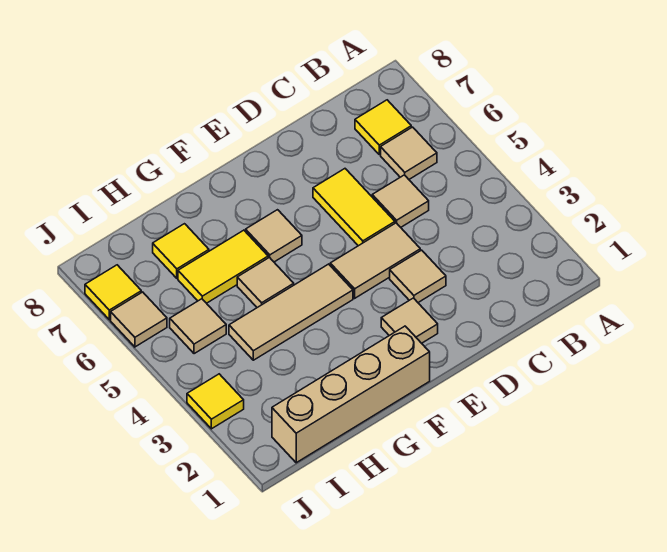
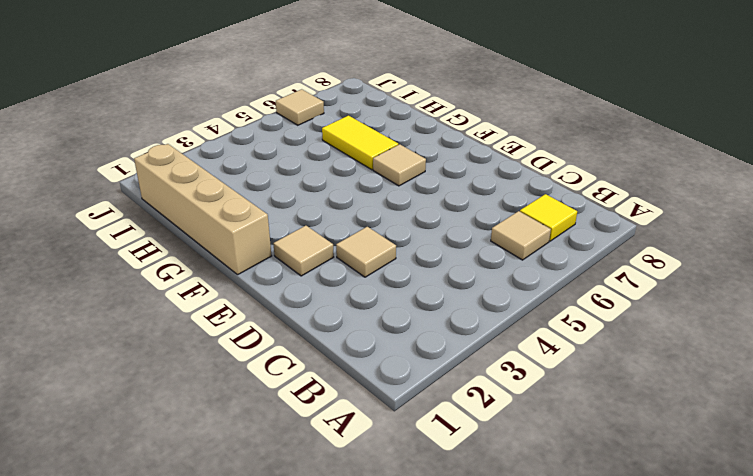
none -> tan tile C5 level 1
none -> tan tile D4:E4 level 1
none -> yellow tile D5:D6 level 1

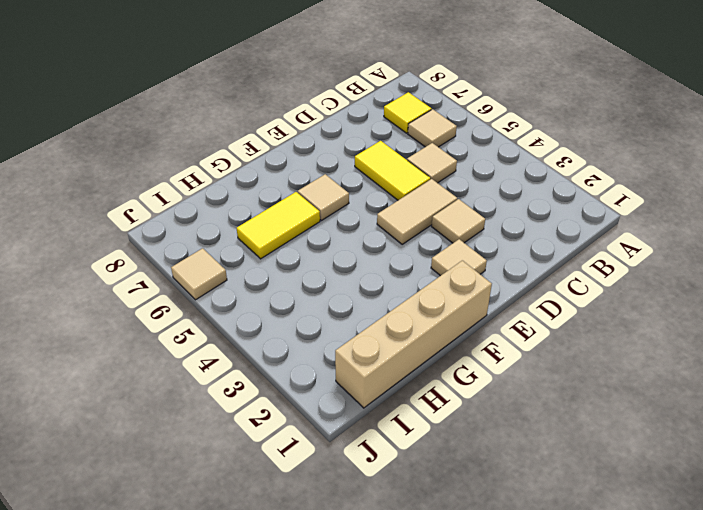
none -> tan tile F4:H4 level 1
none -> tan tile G5 level 1
none -> yellow tile H7 level 1

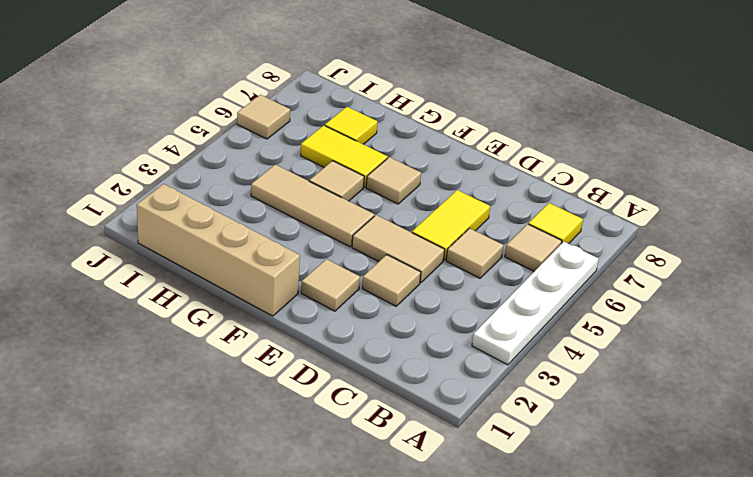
white plate A3:A6 level 1 -> none
none -> tan tile I5 level 1
none -> yellow tile J3 level 1
none -> yellow tile J7 level 1

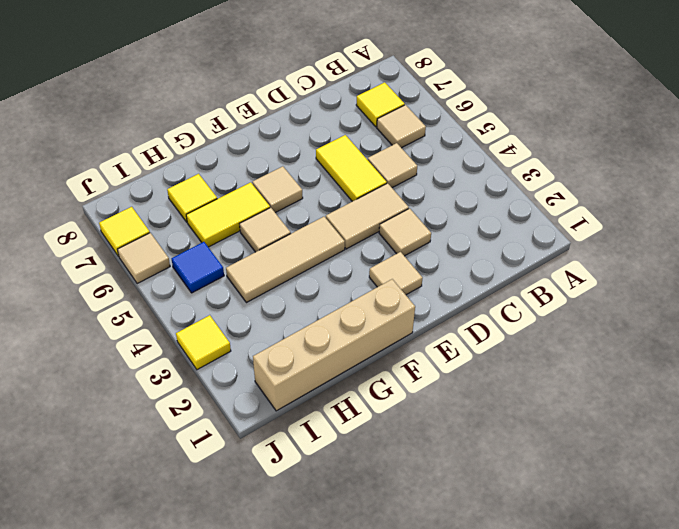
blue tile I5 level 1 -> tan tile I5 level 1

